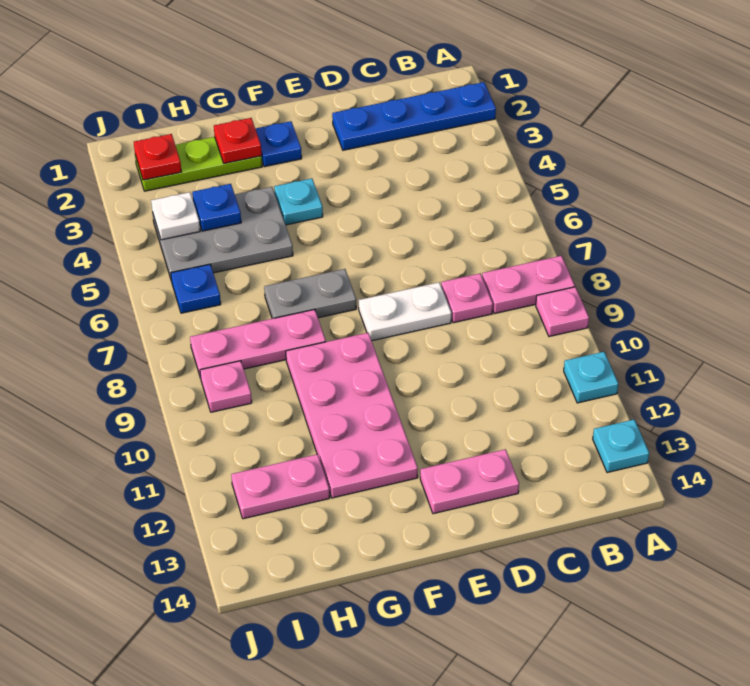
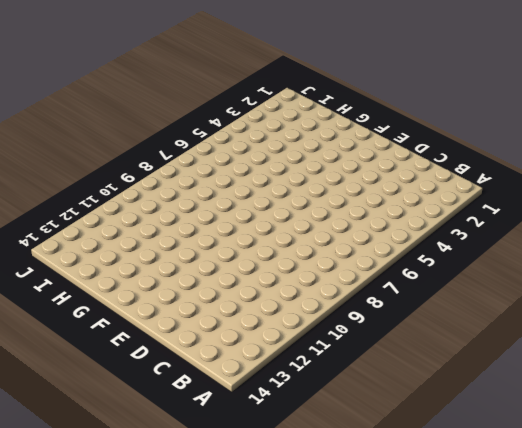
none -> blue plate A2:D2 level 1
none -> pink plate A8:B8 level 1
none -> pink plate A9 level 1

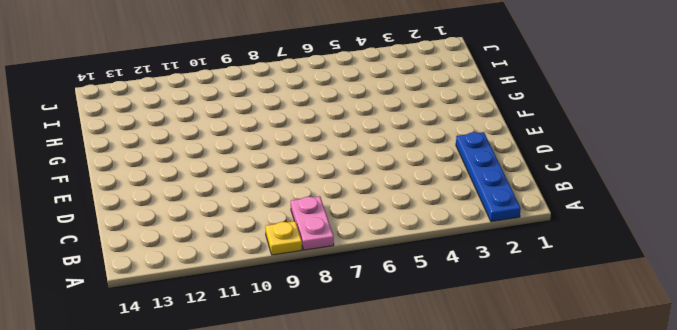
yellow plate A9 level 1 -> pink plate A9 level 1
none -> cyan plate A11 level 1
none -> cyan plate A13 level 1
none -> pink plate C8 level 1

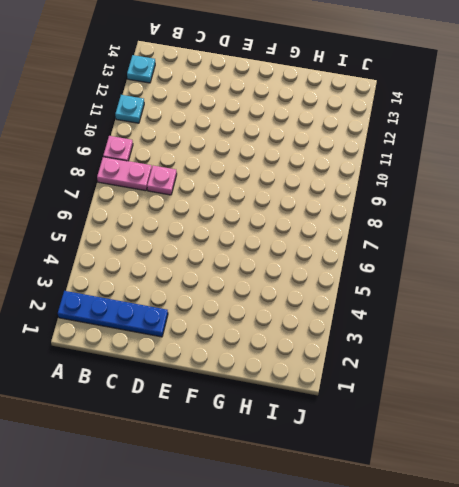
none -> white plate D8:E8 level 1
none -> pink plate D13:E13 level 1
none -> blue plate F2 level 1

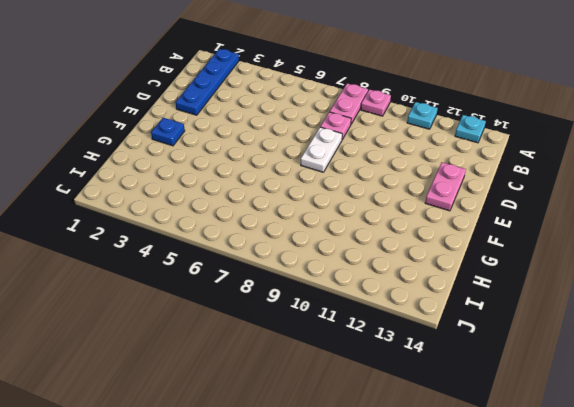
none -> cyan plate F4 level 1
none -> grey plate F7:G7 level 1
none -> pink plate F9:G12 level 1

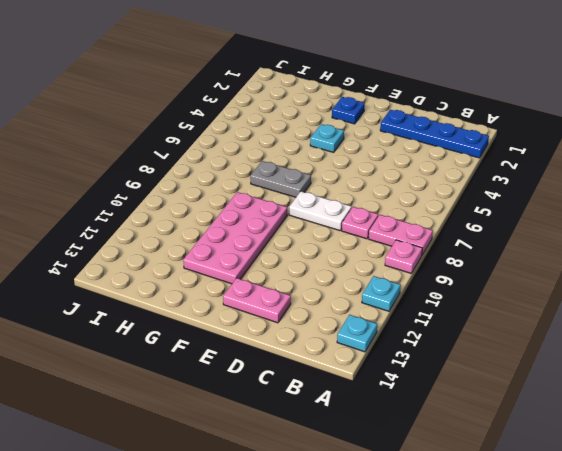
none -> lime plate G2:I2 level 1
none -> grey plate G4:I5 level 1
none -> pink plate G8:I8 level 1

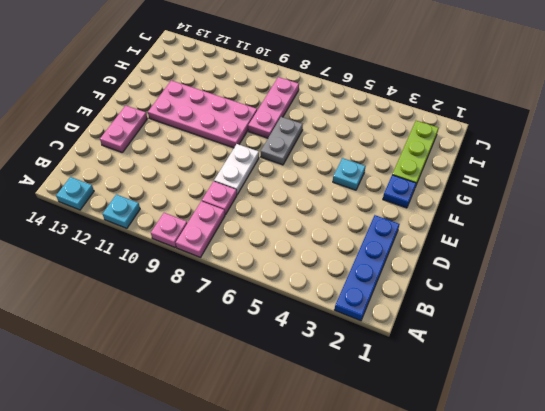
none -> grey plate G4:I5 level 1
none -> pink plate H12:I12 level 1
none -> blue plate I6 level 1

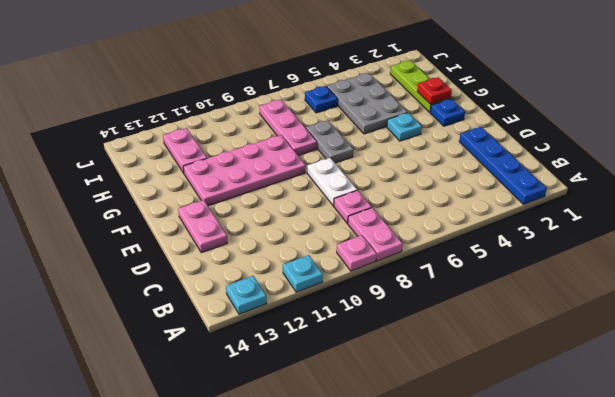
none -> pink plate I9 level 1
none -> blue plate H4 level 2
none -> red plate I2 level 2

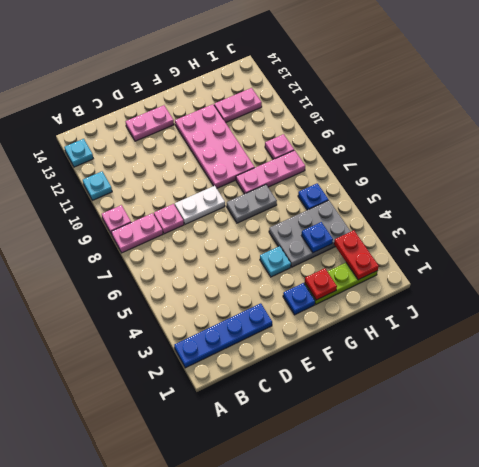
red plate I2:I3 level 2 -> red plate I2 level 2
none -> white plate I4 level 2

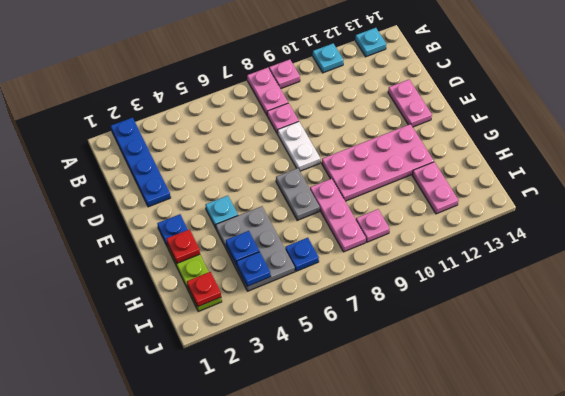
blue plate I4 level 2 -> white plate I4 level 2

